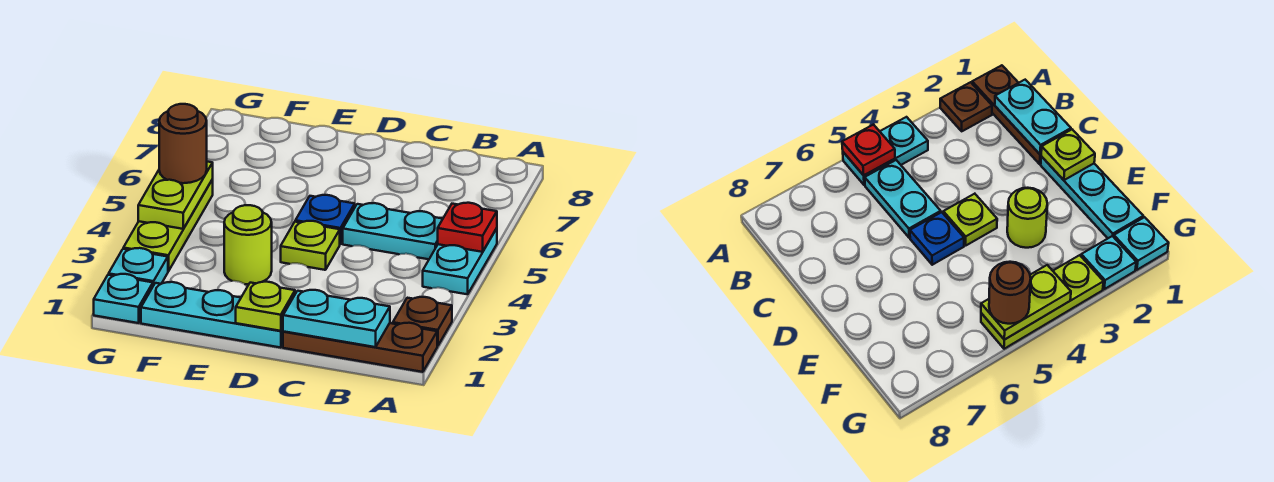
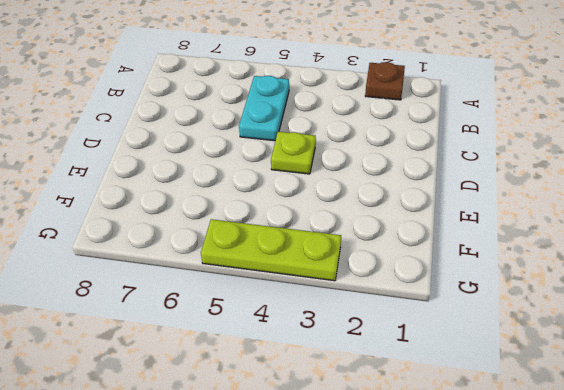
none -> brown plate A1:C1 level 1
none -> cyan plate A4:A5 level 1
none -> cyan plate D1:F1 level 1

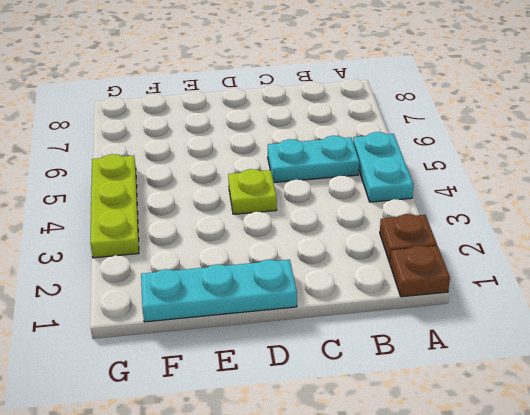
brown plate A1 level 1 -> brown plate A1:C1 level 1
none -> blue plate D5 level 1
none -> lime round brick E3 level 1
none -> cyan plate G1 level 1

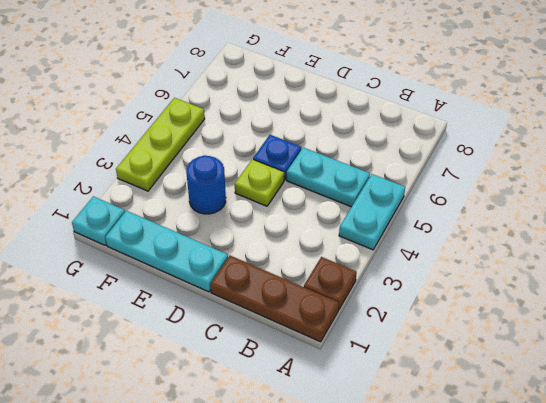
blue round brick E3 level 1 -> lime round brick E3 level 1
none -> cyan plate G2 level 1
none -> red plate A5 level 2
none -> cyan plate B1:C1 level 2

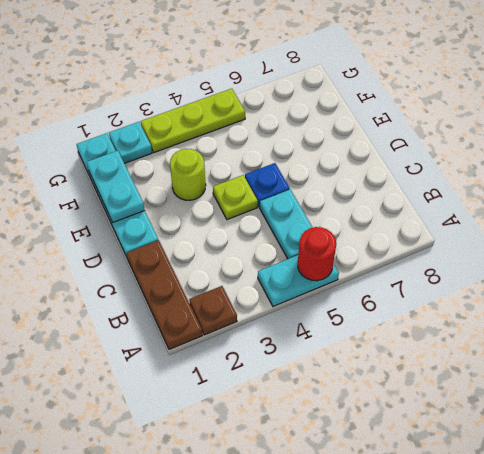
red round brick A5 level 2 -> red plate A5 level 2
cyan plate E1:F1 level 2 -> cyan plate B1:C1 level 2
none -> lime plate D1 level 2
none -> lime plate G4:G5 level 2
none -> brown round brick G5 level 3

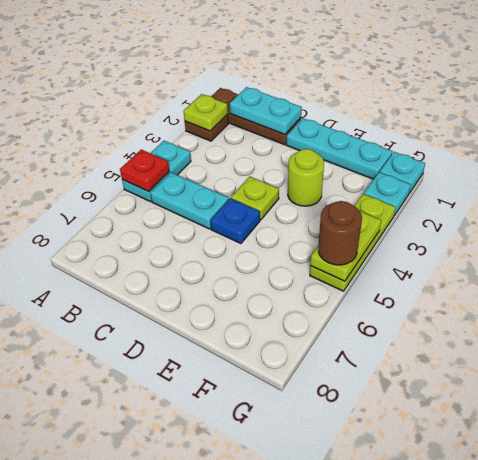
lime plate A2 level 2 -> lime plate D1 level 2

